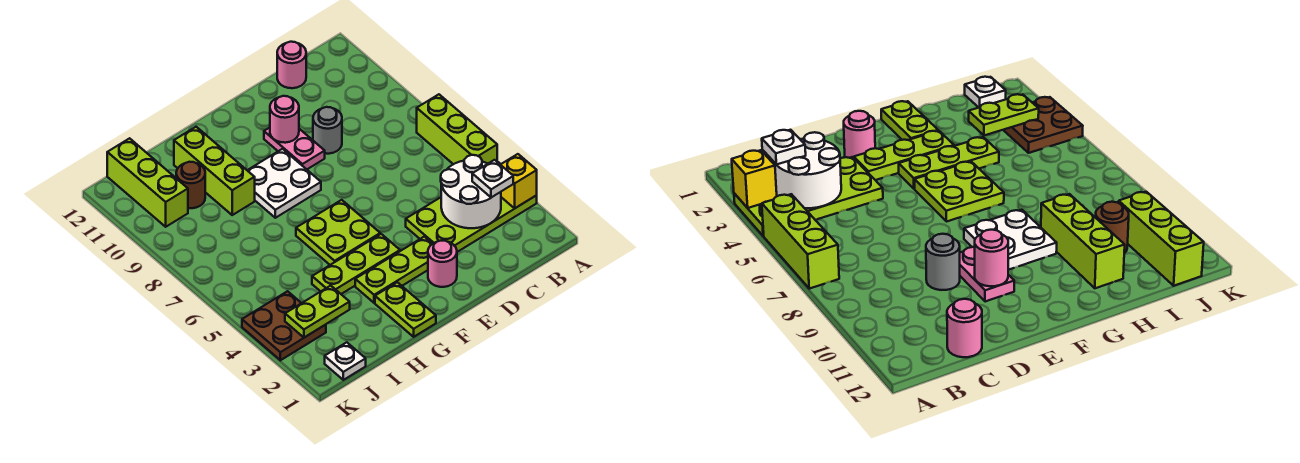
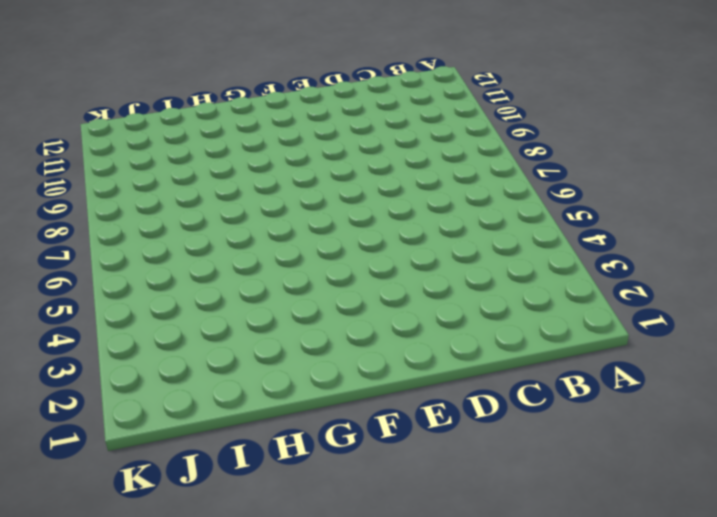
none -> lime plate A3:D4 level 1
none -> lime brick A5:A7 level 1
none -> pink round brick C12 level 1

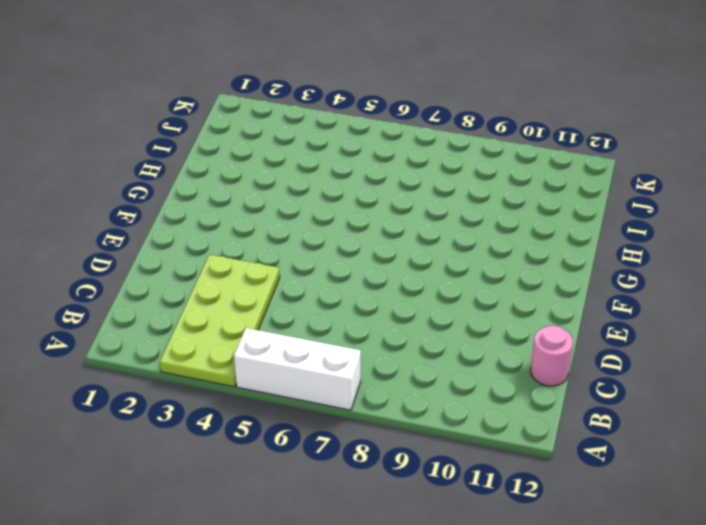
white brick A5:A7 level 1 -> lime brick A5:A7 level 1
none -> grey round brick D9 level 1
none -> pink round brick E2 level 1
none -> lime plate E3:G3 level 1

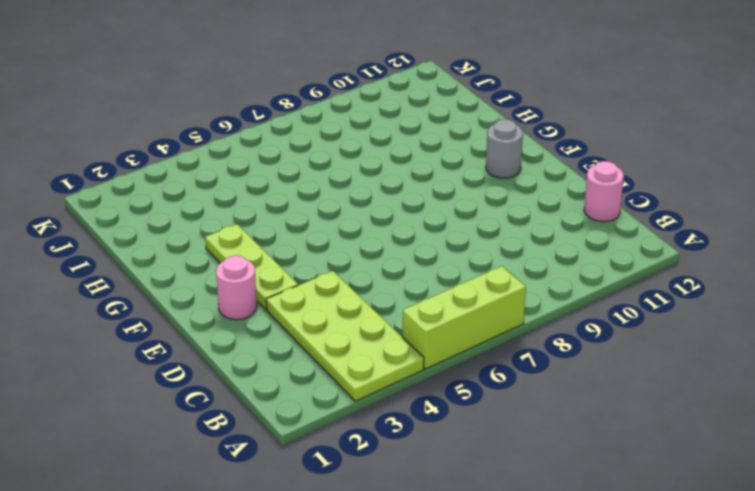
grey round brick F11 level 1 -> grey round brick D9 level 1
none -> pink plate E9:E10 level 1
none -> lime plate F4:H4 level 1
none -> lime plate F5:G6 level 1

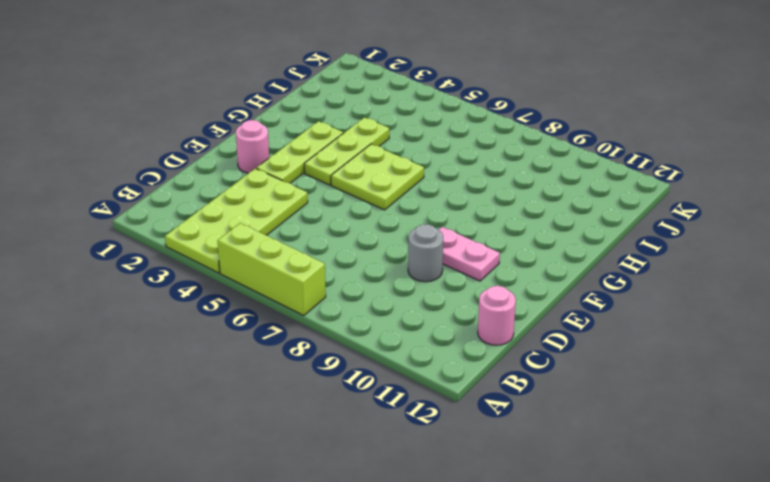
none -> white plate F8:G9 level 1
none -> lime plate G1:G2 level 1
none -> lime brick H9:H11 level 1

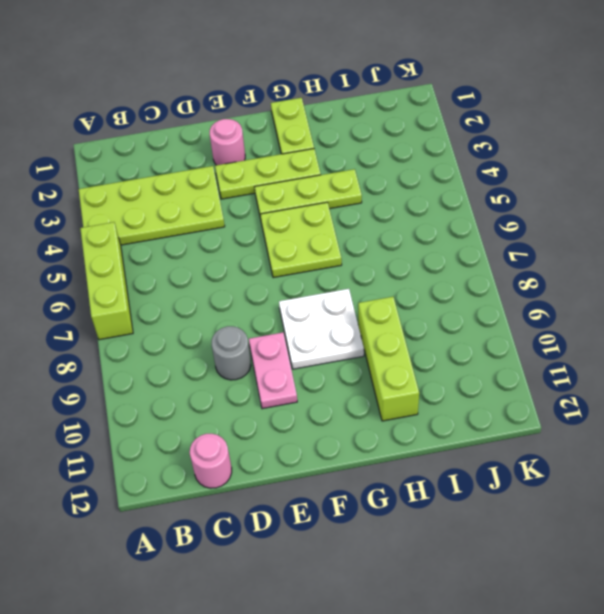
none -> brown round brick I10 level 1
none -> white plate J1 level 1
none -> brown plate J3:K4 level 1

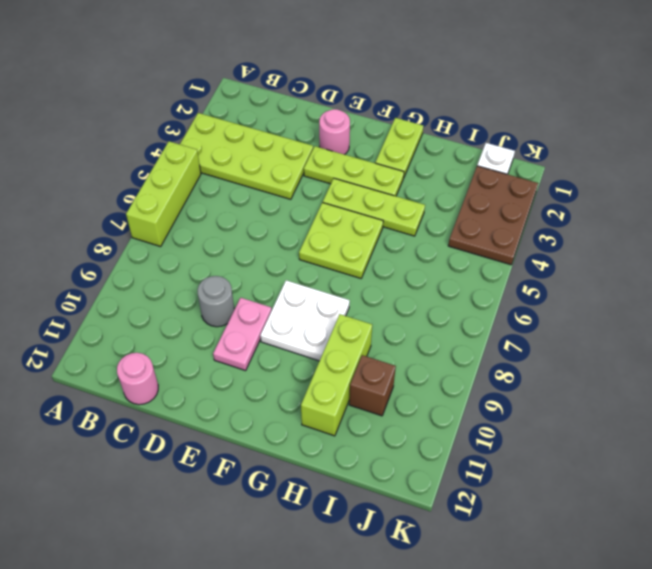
brown brick I10 level 1 -> brown round brick I10 level 1
brown plate J2:K4 level 1 -> brown plate J3:K4 level 1
none -> lime brick J10:J12 level 1
none -> yellow brick A3 level 2
none -> white round brick B3:C4 level 2

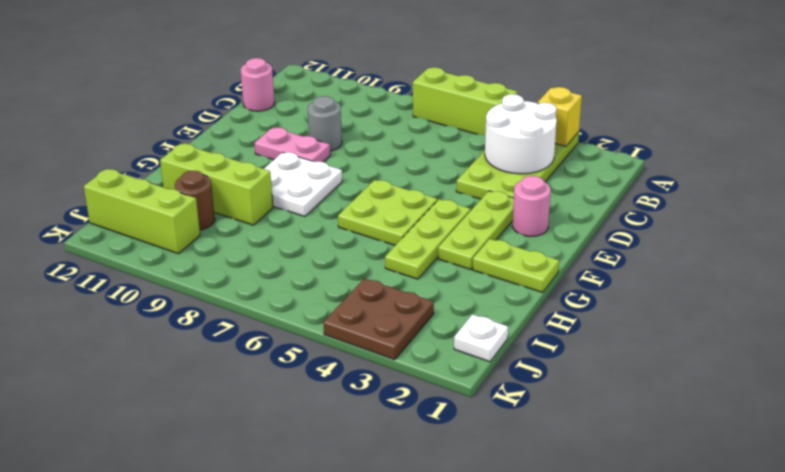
none -> pink round brick E10 level 2
none -> lime plate I3:J3 level 2
none -> white plate B3 level 3

